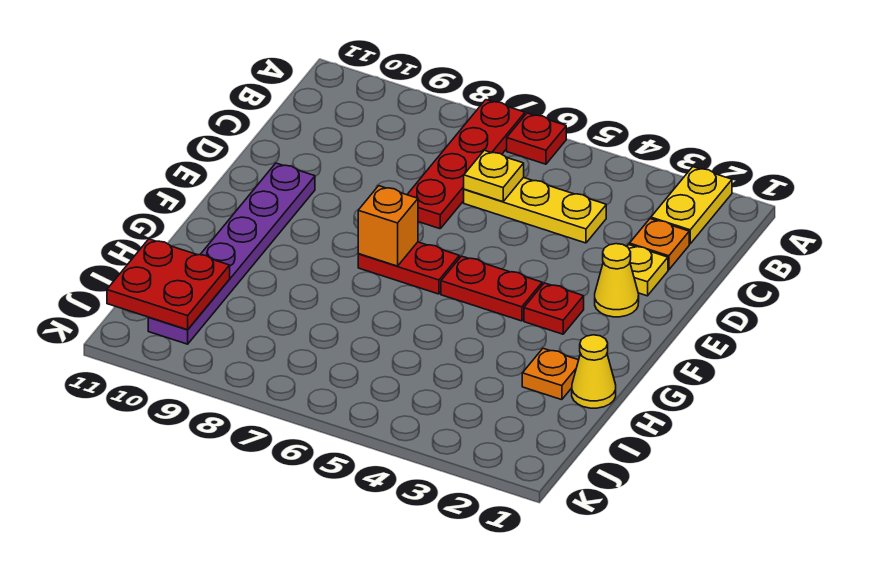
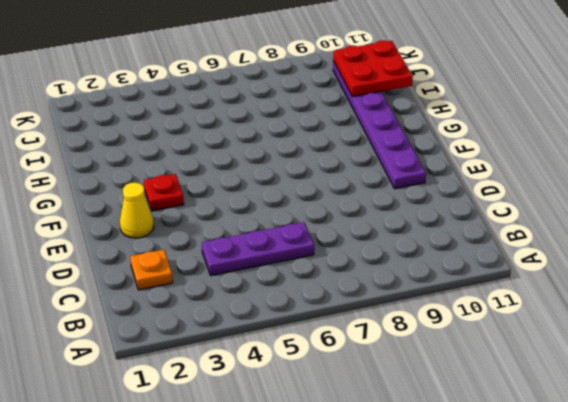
purple plate C4:C6 level 1 -> yellow plate C4:C6 level 1
none -> yellow plate A2:B2 level 1
none -> red plate A6 level 1
none -> red plate A7:D7 level 1

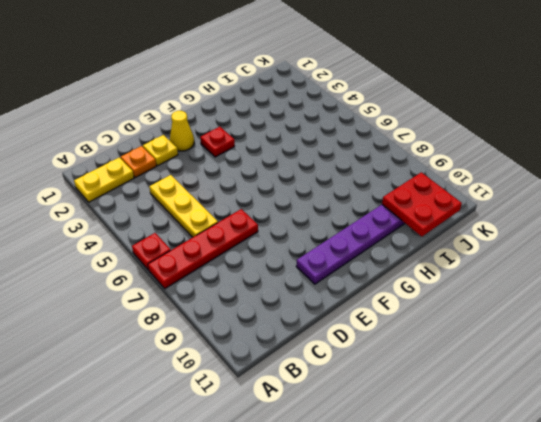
none -> red plate F4:F5 level 1
none -> red plate F6:F7 level 1
none -> yellow cone H1 level 1

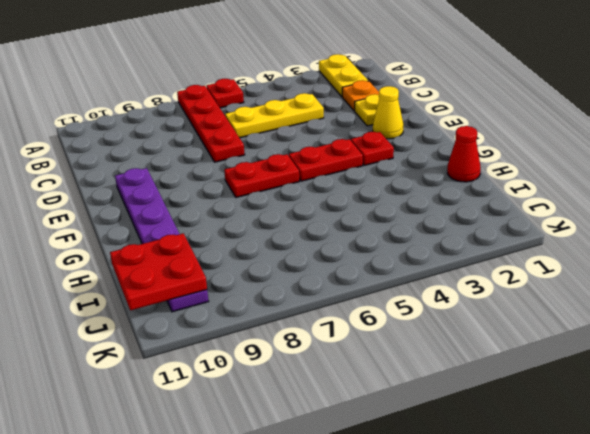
red cone H1 level 1 -> yellow cone H1 level 1
none -> orange plate H2 level 1
none -> yellow plate C6 level 2
none -> orange brick F7 level 2

